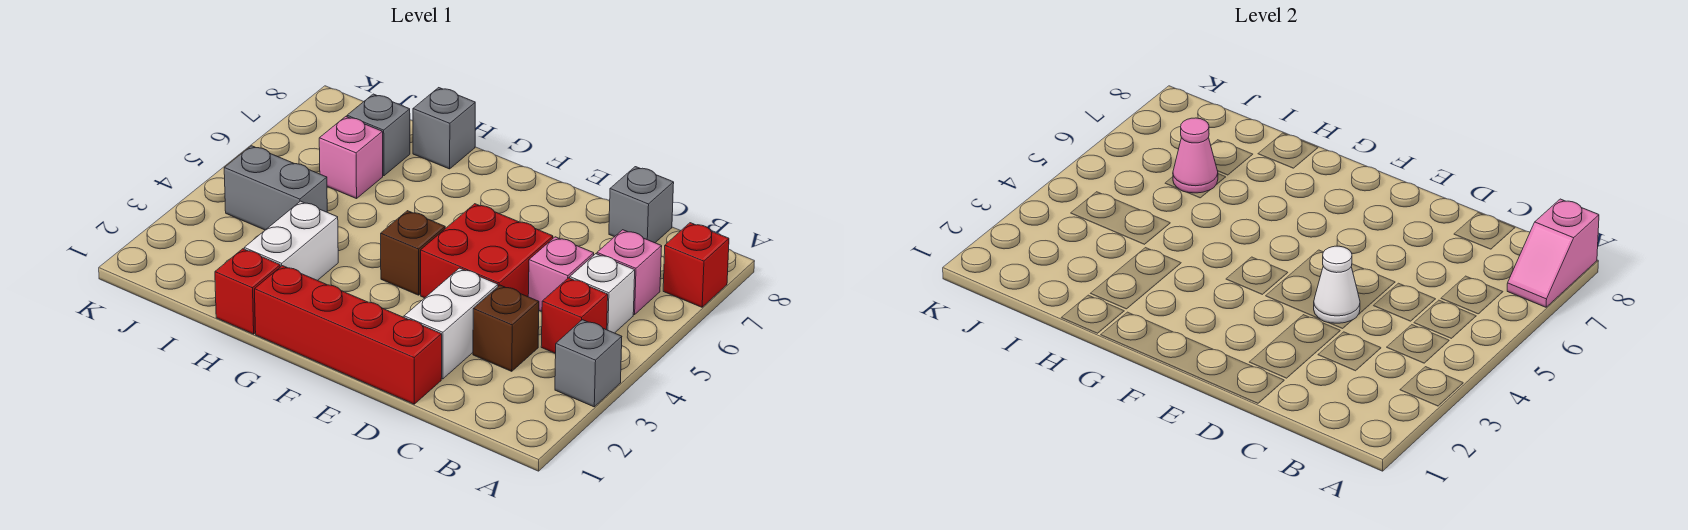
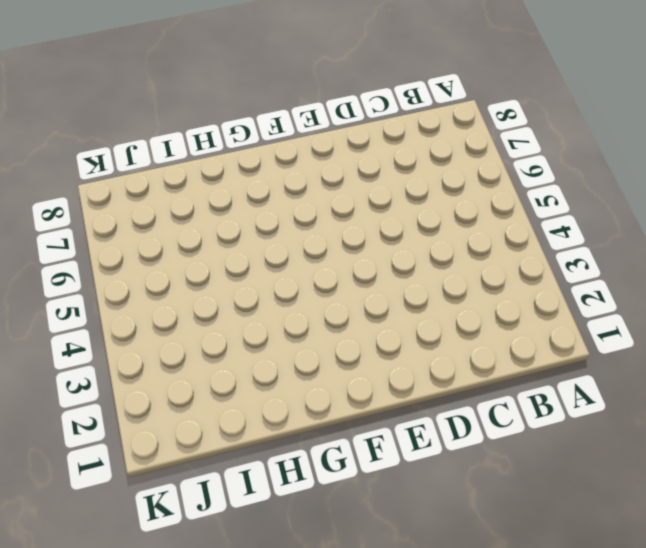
none -> grey brick A3 level 1
none -> red brick A7 level 1
none -> red brick B4 level 1

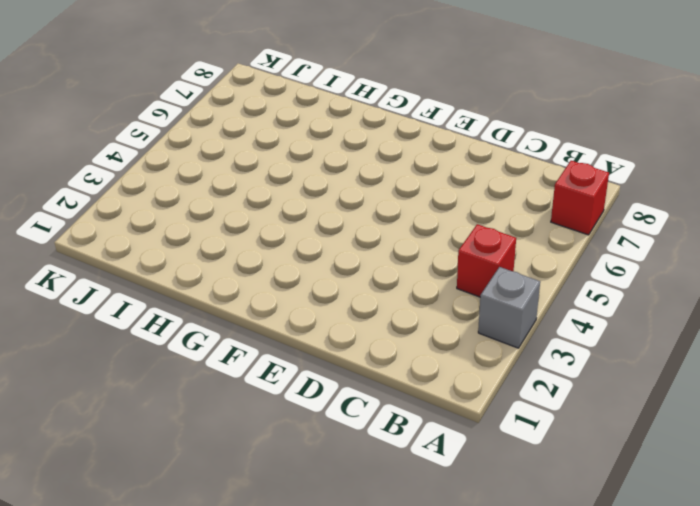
none -> white brick B5 level 1
none -> pink brick B6 level 1
none -> brown brick C3 level 1

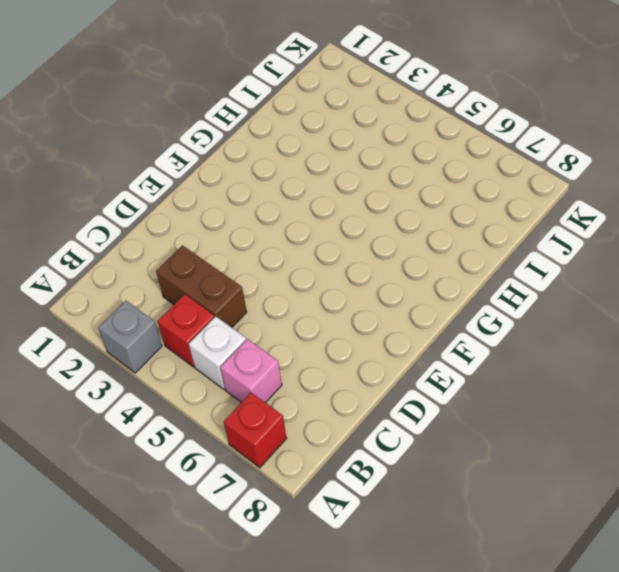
brown brick C3:C4 level 1 -> brown brick C3 level 1
none -> pink brick C5 level 1
none -> grey brick C8 level 1
none -> red brick D1:G1 level 1

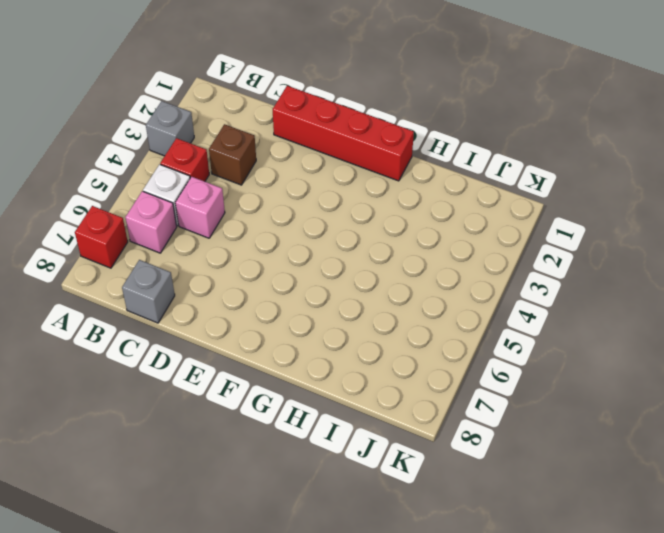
none -> white brick D2:D3 level 1
none -> red brick D4:E5 level 1
none -> brown brick F4 level 1

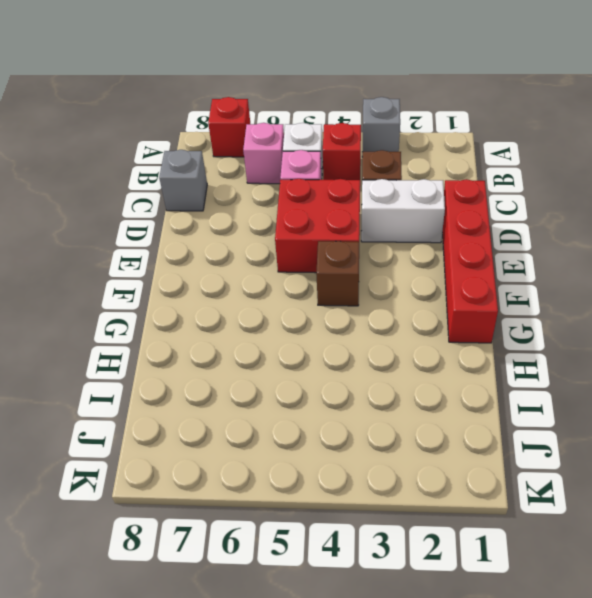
none -> red brick H1 level 1
none -> white brick H2:H3 level 1
none -> grey brick H8 level 1

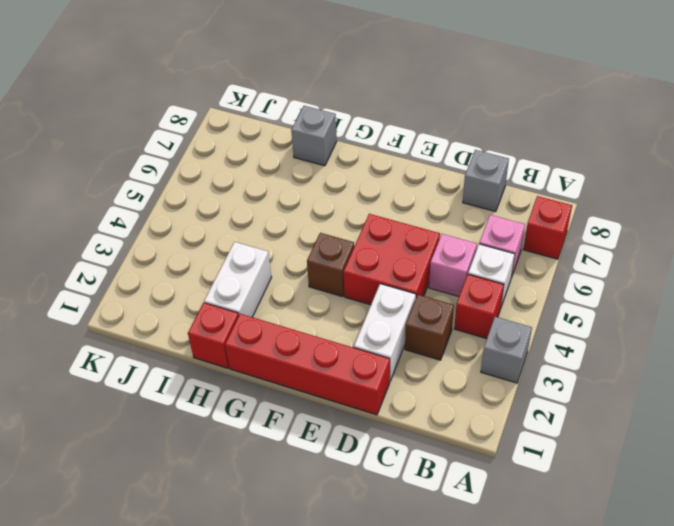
none -> grey brick I4:J4 level 1
none -> pink brick I6 level 1
none -> grey brick I7 level 1

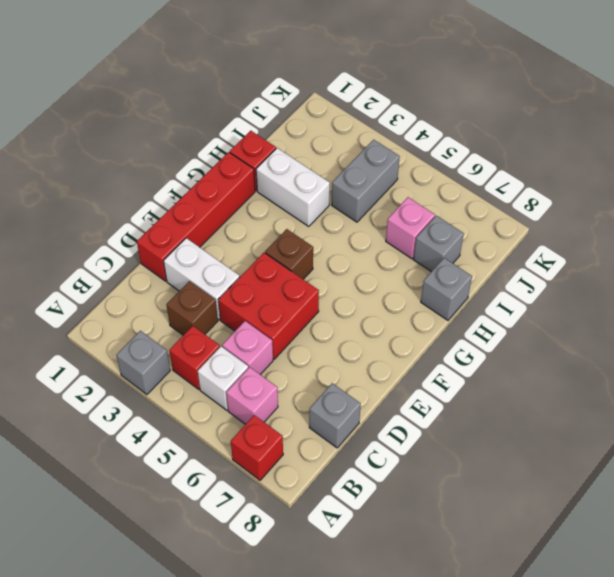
none -> pink slope A7:A8 level 2 top 8
none -> white cone D4 level 2
none -> pink cone I6 level 2

